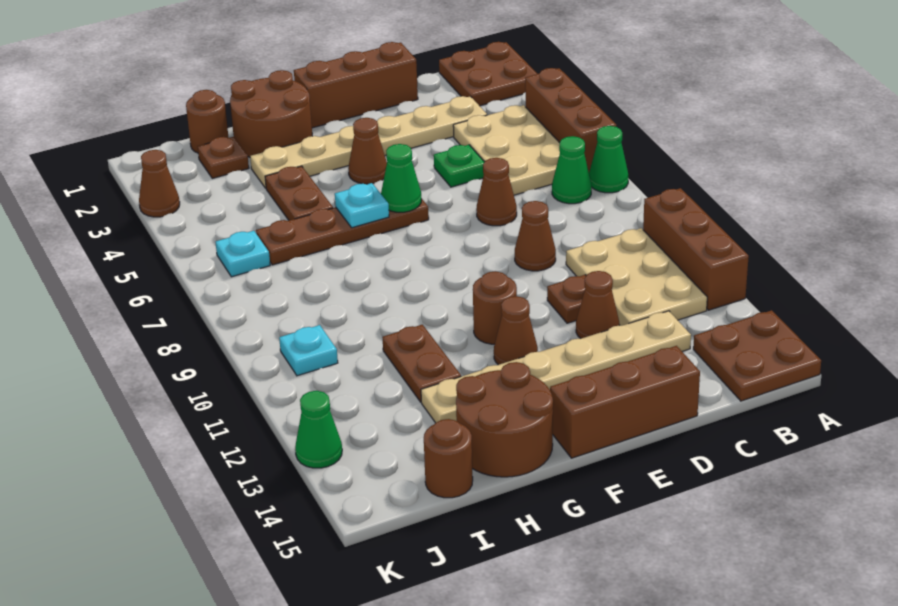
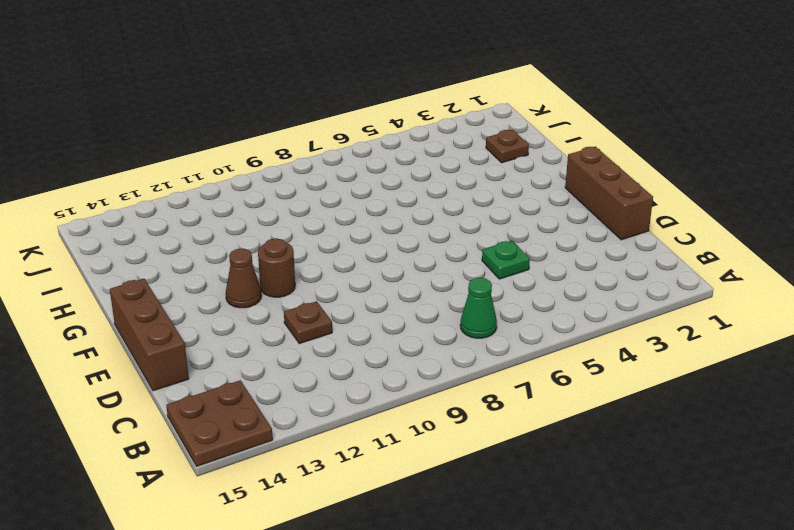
none -> brown plate A1:B2 level 1
none -> brown brick A4:A6 level 1
none -> green cone A7 level 1
none -> brown brick A10:A12 level 1

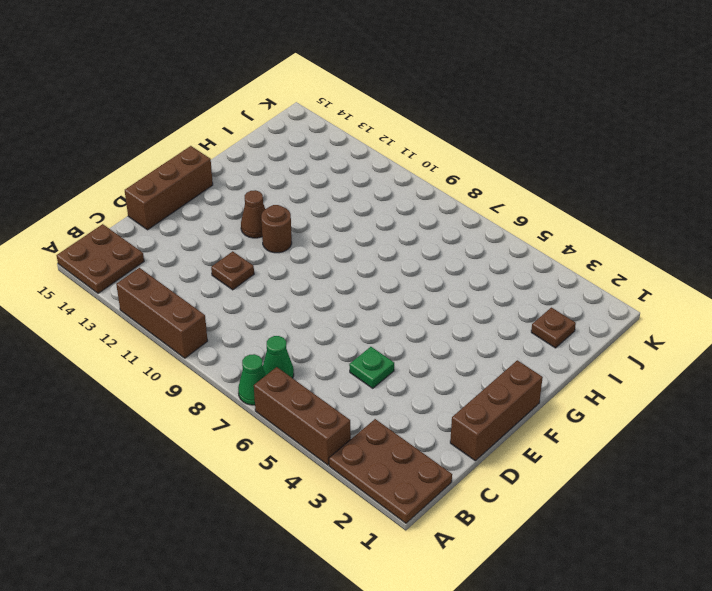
brown plate A1:B3 level 1 -> brown plate A1:B2 level 1
none -> tan plate B4:C6 level 1
none -> tan plate B10:C12 level 1
none -> tan plate C3:H3 level 1
none -> tan plate C13:H13 level 1

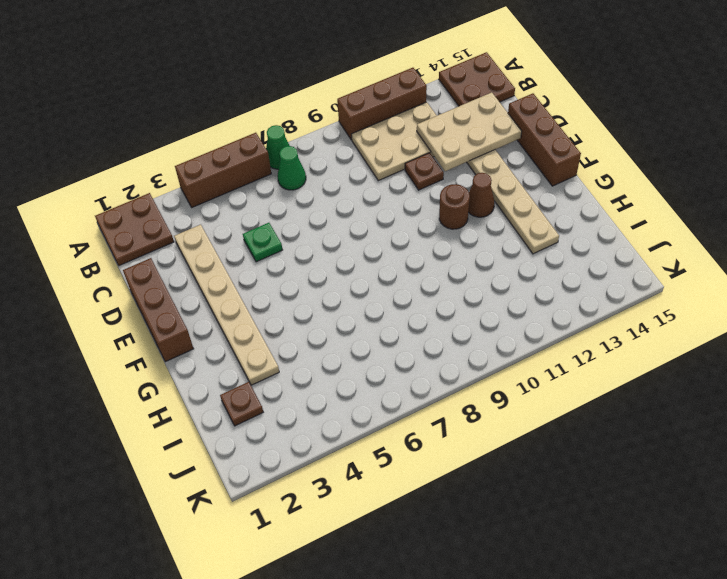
tan plate C12:D14 level 2 -> tan plate B4:C6 level 1
none -> brown cone D7 level 1
none -> brown cone D9 level 1
none -> brown cone D12 level 1
none -> brown cone F4 level 1

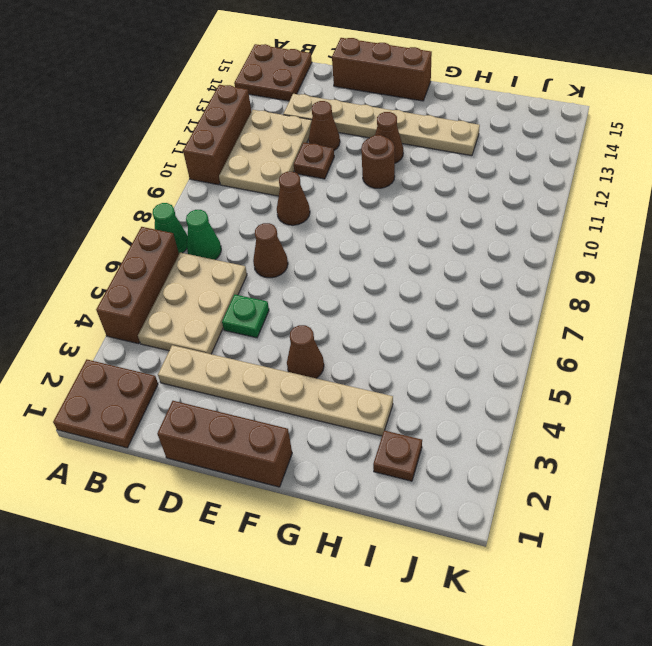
none -> brown plate F6:I6 level 1
none -> brown round brick G1:H2 level 1
none -> brown round brick G14:H15 level 1
none -> brown plate H4:H5 level 1

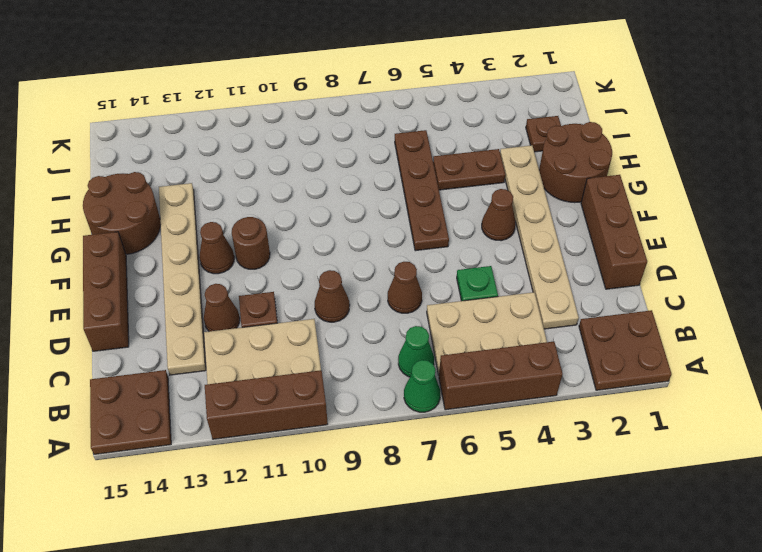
none -> brown plate H11:H12 level 1
none -> brown round brick I1 level 1
none -> brown round brick I15 level 1
none -> cyan plate J6 level 1

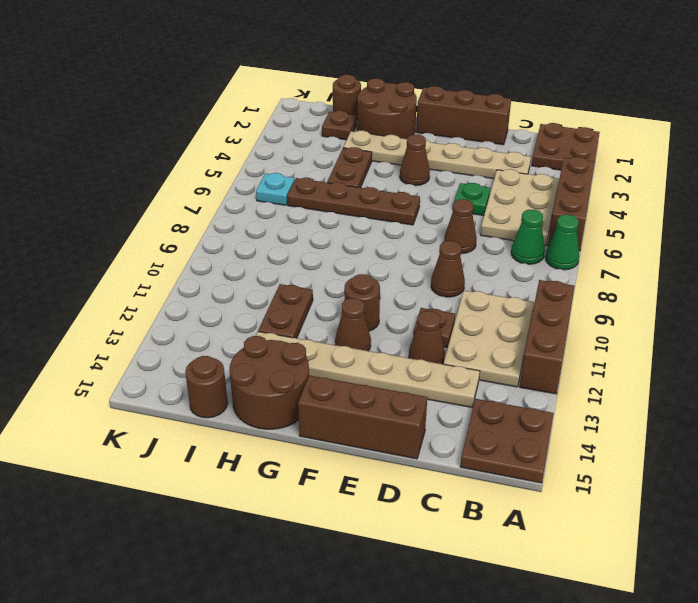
none -> cyan plate J10 level 1
none -> brown cone K3 level 1
none -> green cone K13 level 1
none -> green cone F6 level 2

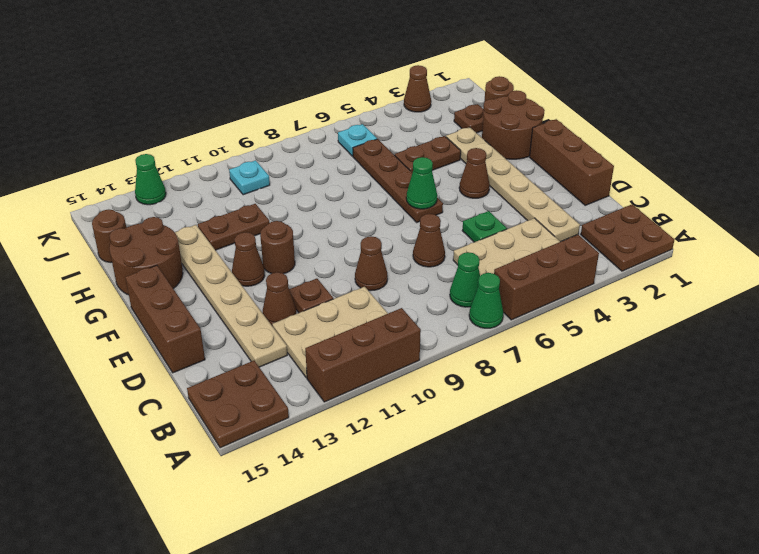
none -> cyan plate G6 level 2

